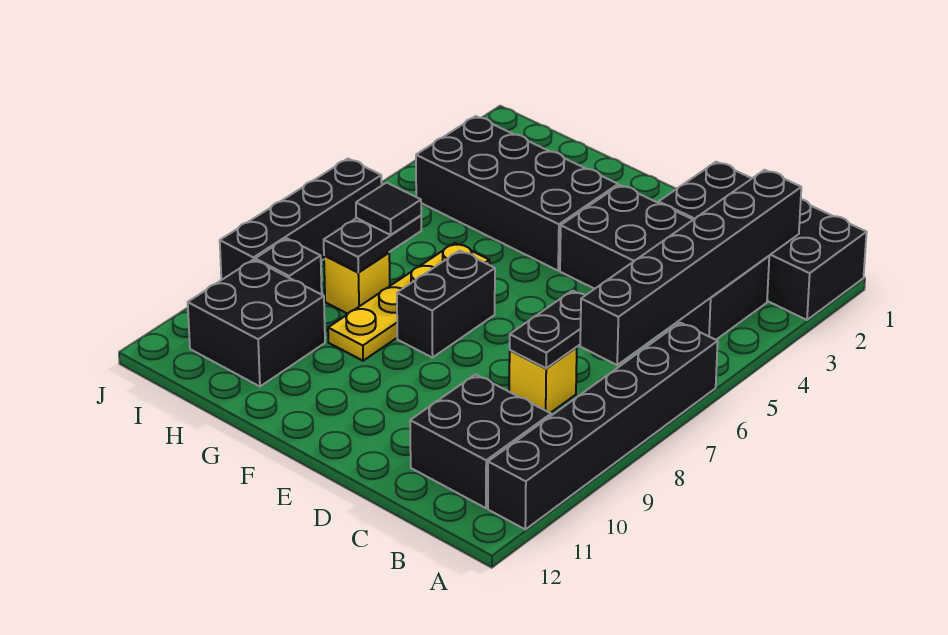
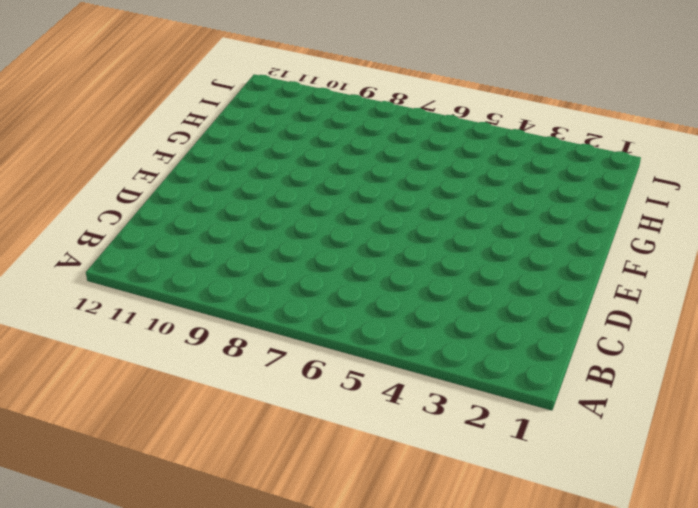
none -> black brick A1:D2 level 1
none -> black brick A6:A11 level 1
none -> black brick B3:E4 level 1

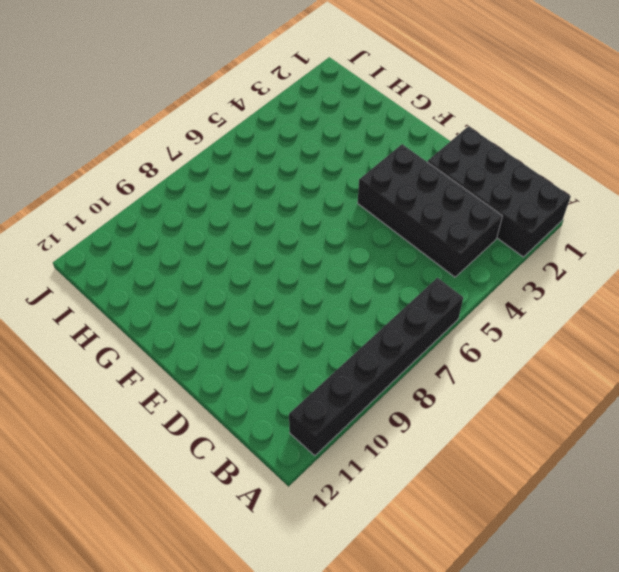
none -> black brick B10:C11 level 1
none -> yellow brick C8 level 1
none -> black brick F3:I4 level 1

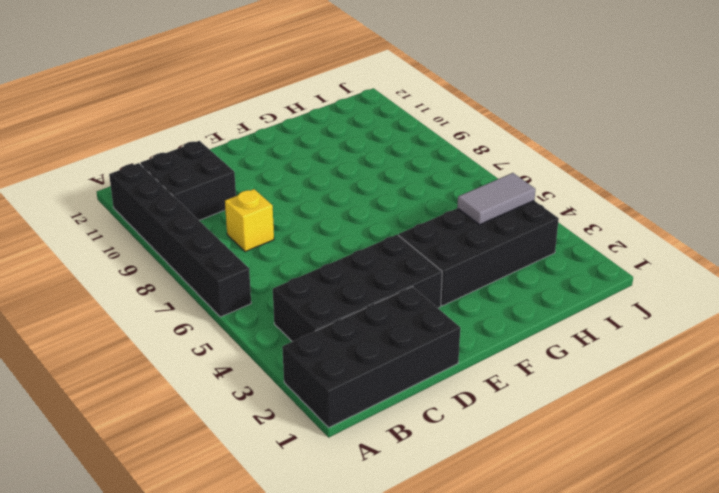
grey tile H4:I4 level 2 -> none
none -> black brick F7:F8 level 1
none -> yellow plate G6:G9 level 1
none -> yellow brick H8 level 1

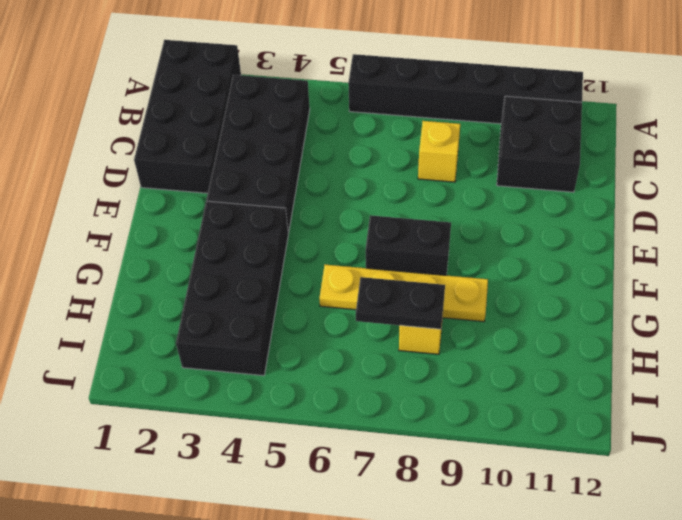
none -> black brick H10:I11 level 1
none -> black brick I9 level 1
none -> black brick J6:J9 level 1

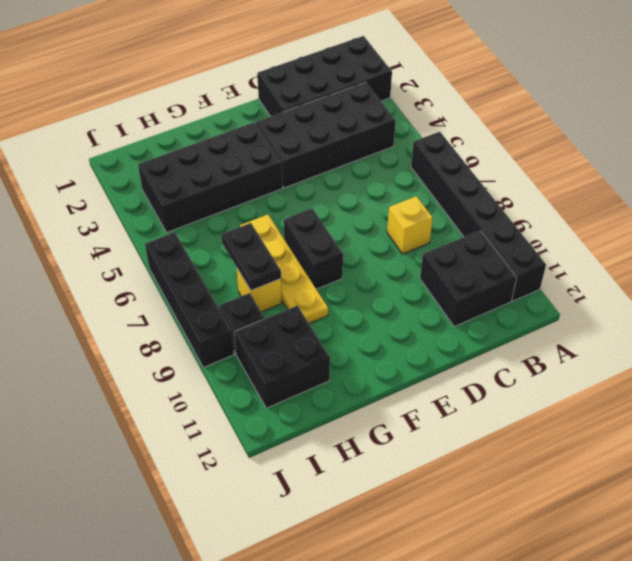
none -> black brick B2:B7 level 2
none -> black plate C7:C8 level 2
none -> black tile H7 level 3

